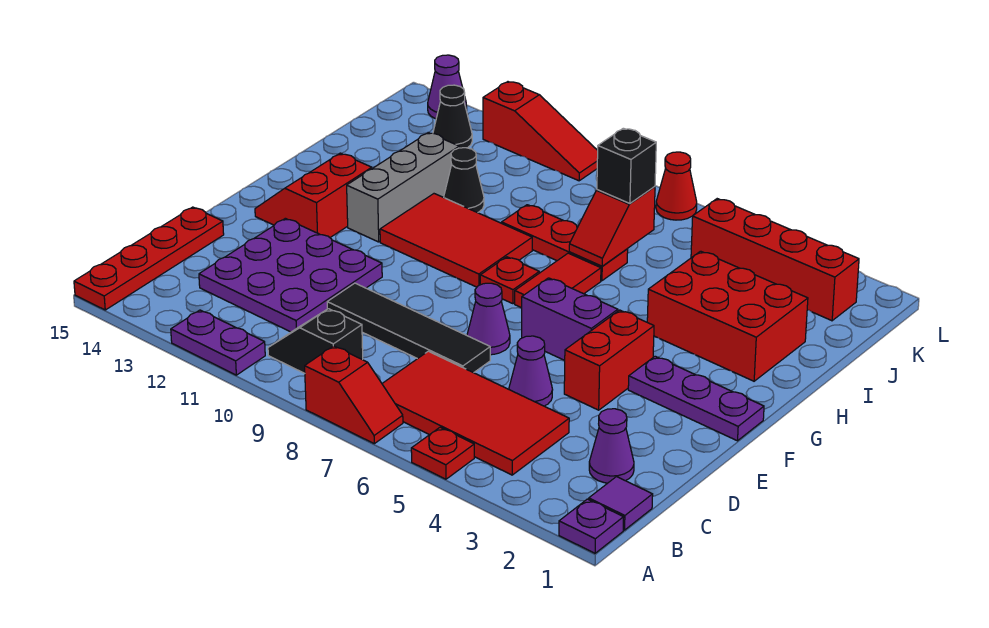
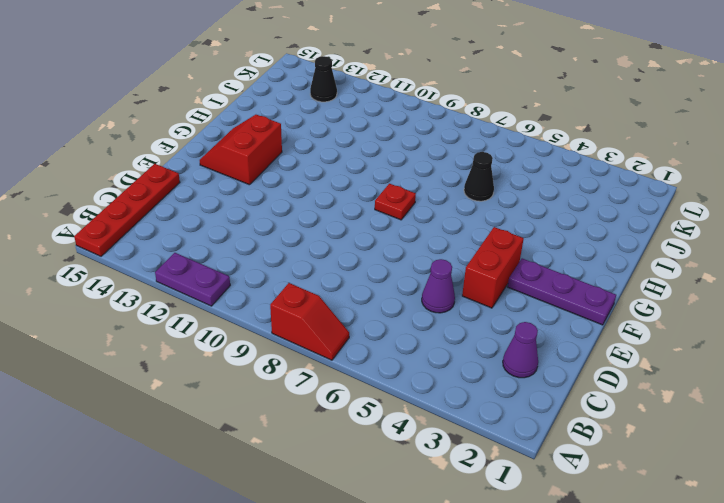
black cone I6 level 1 -> black cone I11 level 1
none -> purple plate A1 level 1
none -> red plate A5 level 1
none -> purple tile B1 level 1
none -> red tile B4:C7 level 1

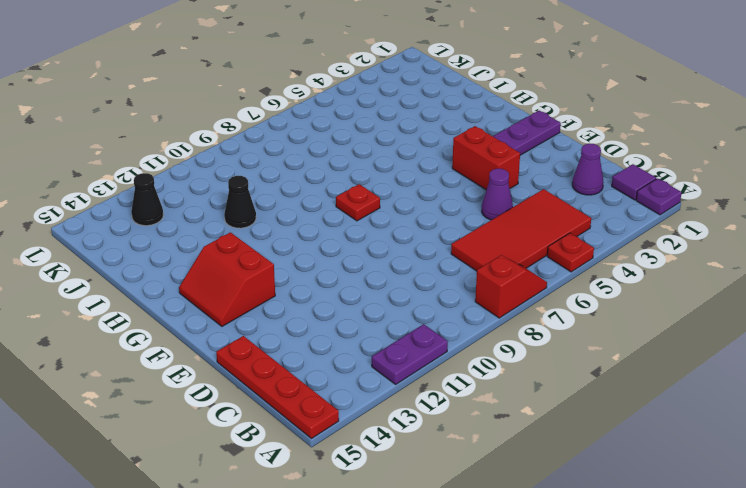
none -> black slope B9:B10 level 1 top 9
none -> purple plate C11:E13 level 1
none -> black tile D7:D10 level 1
none -> purple cone E7 level 1

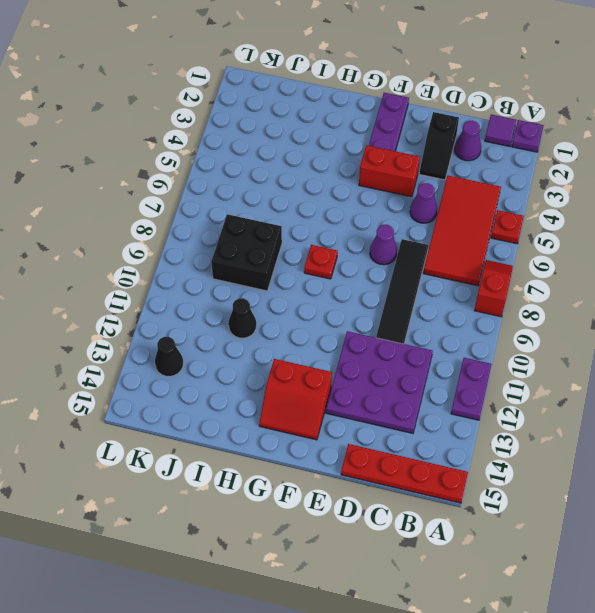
black slope D2:D3 level 1 top 2 -> black slope B9:B10 level 1 top 9
black brick I8:J9 level 1 -> red plate I7:I9 level 1
none -> purple brick F5:F6 level 1
none -> red tile G7:H7 level 1
none -> red tile G9:H11 level 1
none -> grey brick G12:I12 level 1

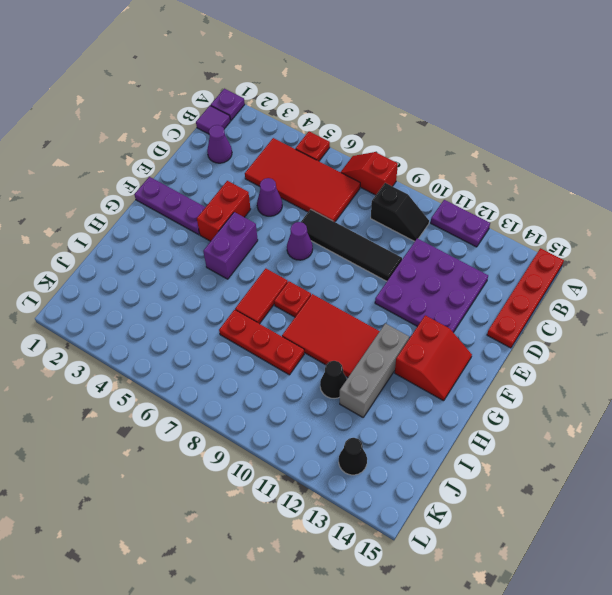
purple brick F5:G5 level 1 -> purple brick F5:F6 level 1
none -> red brick H2:I4 level 1
none -> red brick K2:K5 level 1
none -> red cone L7 level 1
none -> red slope L10:L12 level 1 top 12

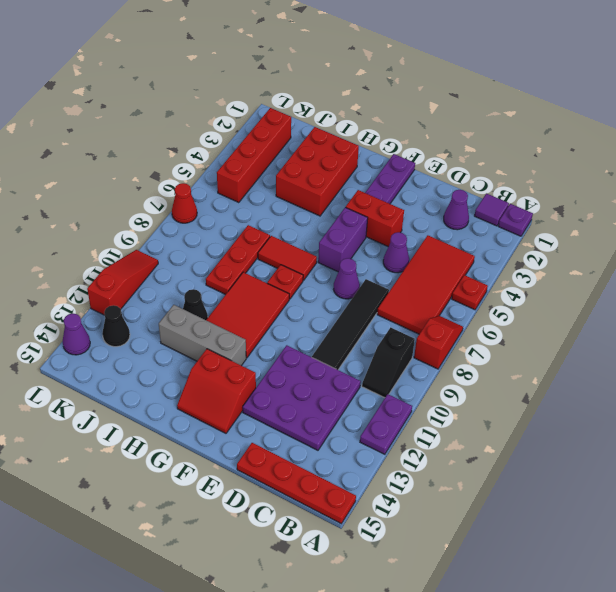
none -> red slope I7:J7 level 2 top J
none -> black brick J7 level 3

